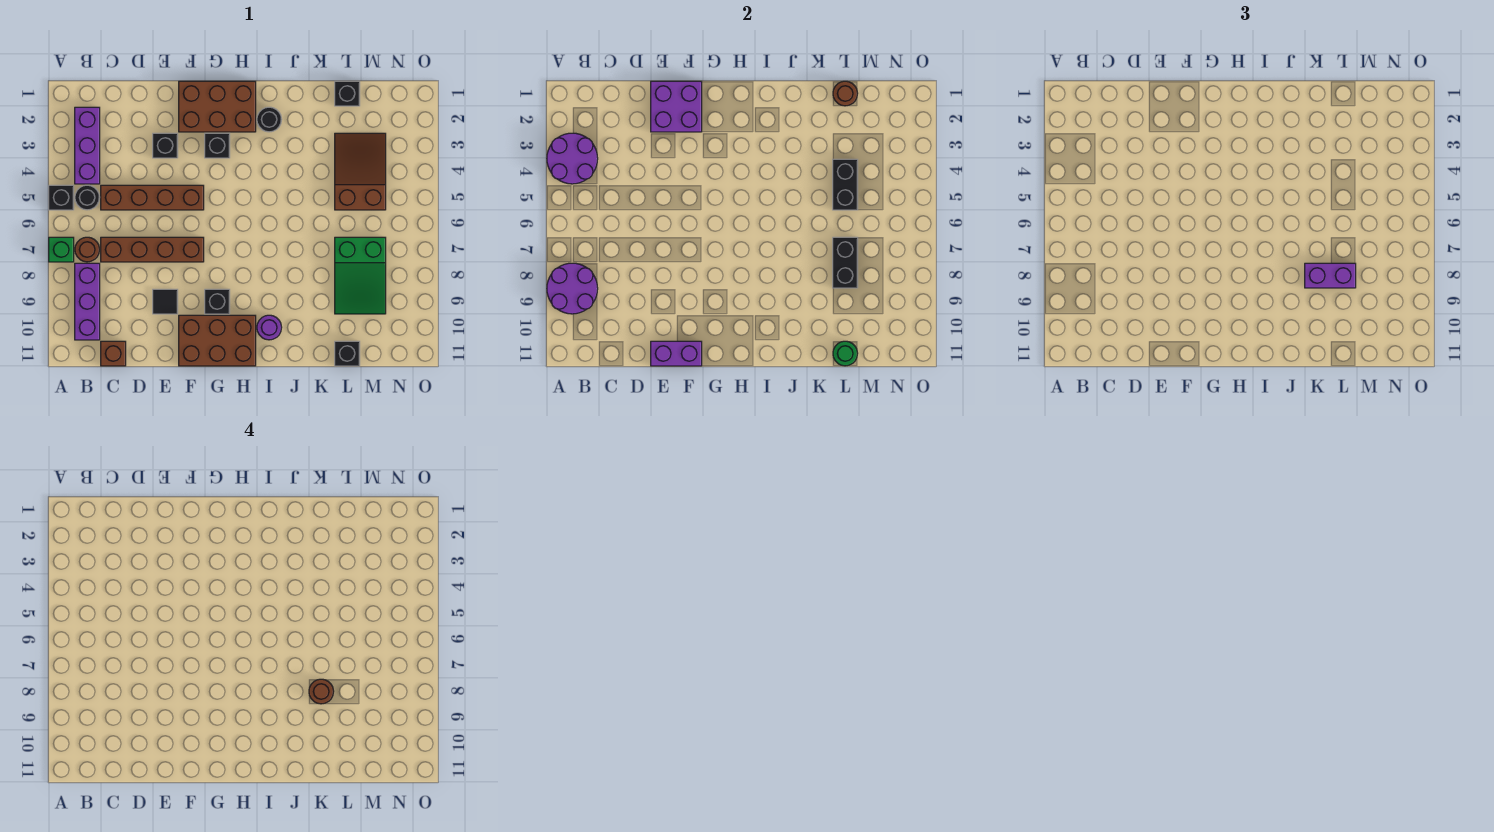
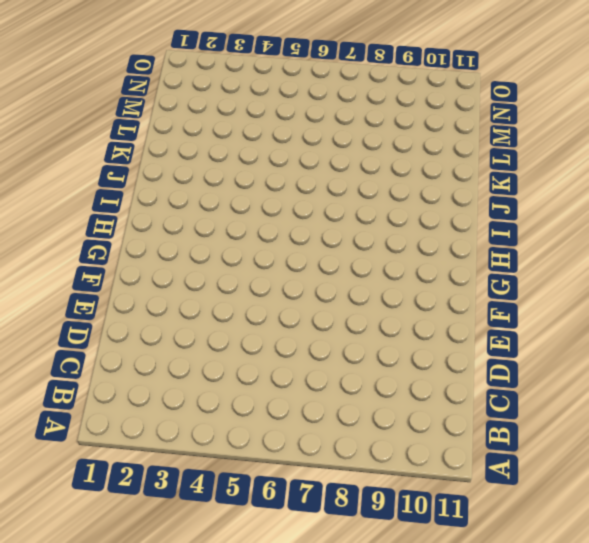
none -> black brick A5 level 1
none -> green brick A7 level 1
none -> purple brick B2:B4 level 1
none -> black round brick B5 level 1

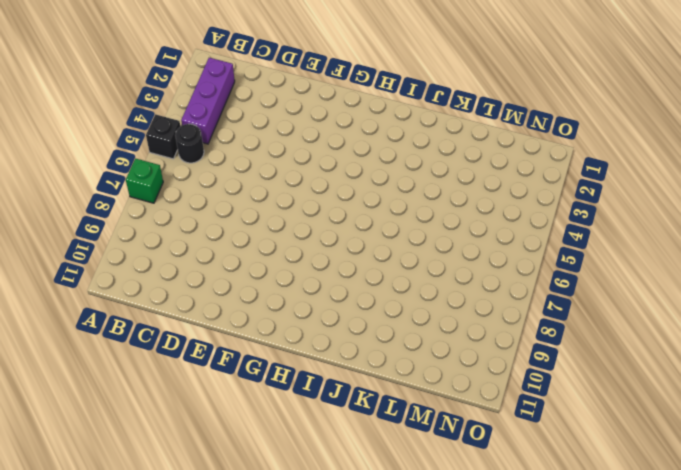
none -> brown round brick B7 level 1
none -> purple brick B8:B10 level 1
none -> brown brick C5:F5 level 1
none -> brown brick C7:F7 level 1

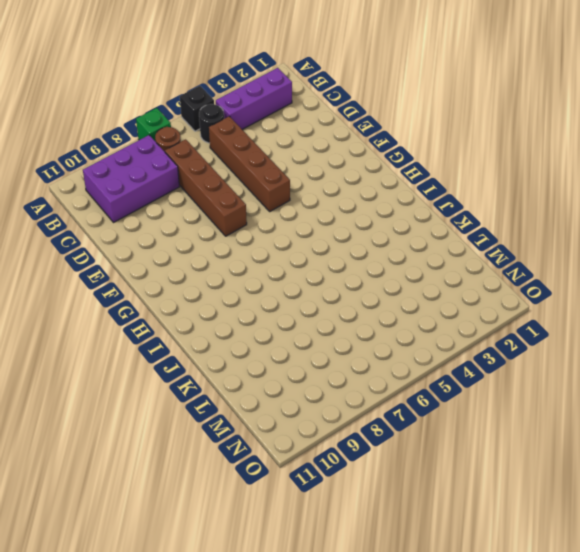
purple brick B8:C10 level 1 -> purple brick B8:B10 level 1
none -> brown brick C11 level 1
none -> black brick E3 level 1
none -> black tile E9 level 1
none -> brown brick F1:H2 level 1

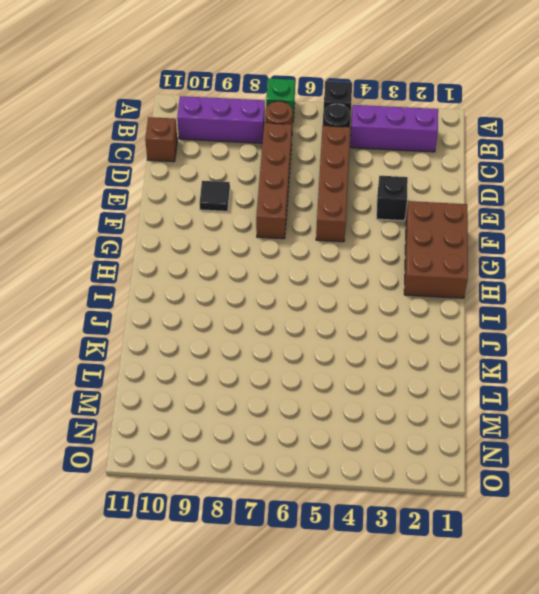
none -> brown brick F10:H11 level 1
none -> black brick G3 level 1
none -> black brick G9 level 1
none -> black round brick I2 level 1

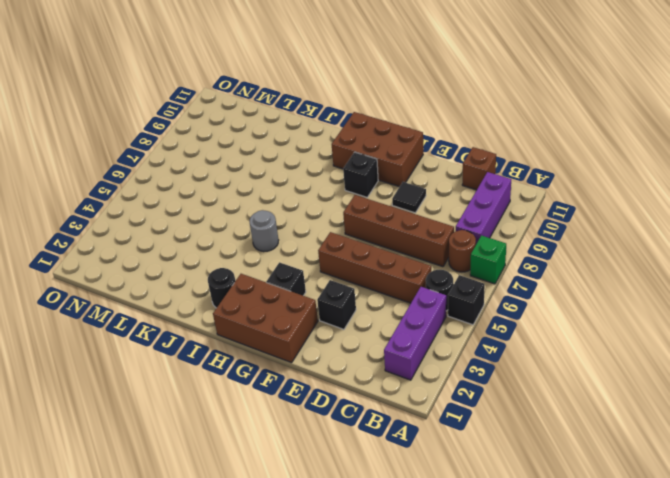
grey round brick I5 level 1 -> none
none -> purple round brick I10 level 1
none -> black brick L1 level 1
none -> brown slope L3:M5 level 1 top 5
none -> green slope L7:M9 level 1 top 7

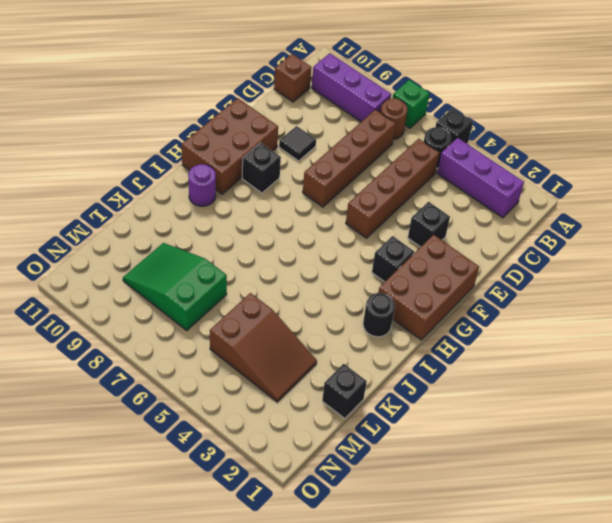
none -> black brick L11 level 1
none -> purple round brick A3:B4 level 2
none -> purple round brick A8:B9 level 2
none -> purple brick E1:F2 level 2

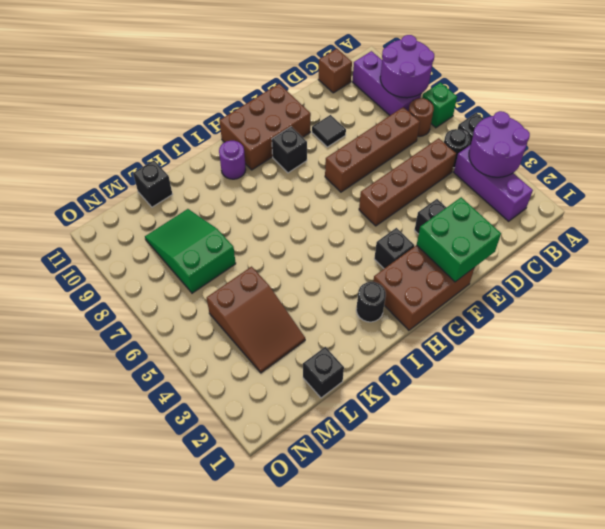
green brick E1:F2 level 2 -> purple brick E1:F2 level 2
none -> purple brick E11:F11 level 2
none -> brown round brick L1 level 2
none -> black brick L4:L5 level 2
none -> black brick L7:L8 level 2

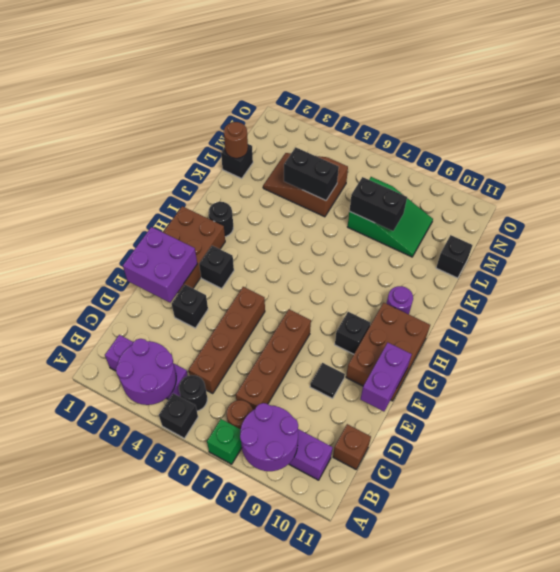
none -> green round brick L11 level 2
none -> purple brick K8:L8 level 3
none -> brown round brick K8 level 4

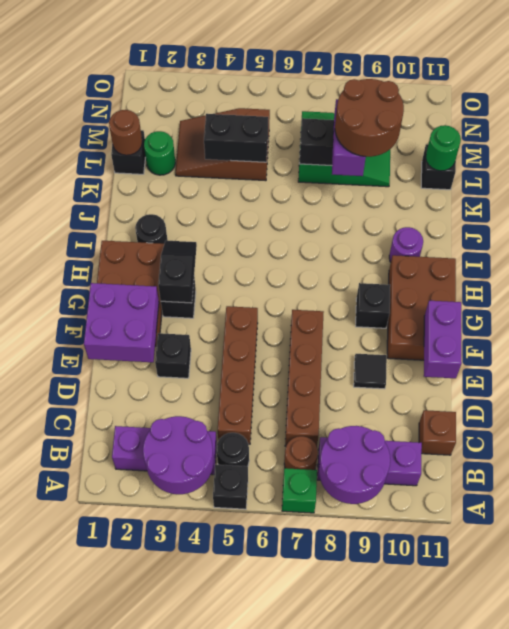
black slope G3:H3 level 2 top G -> none
brown round brick K8:L9 level 4 -> brown round brick K8 level 4
green round brick L2 level 1 -> none

